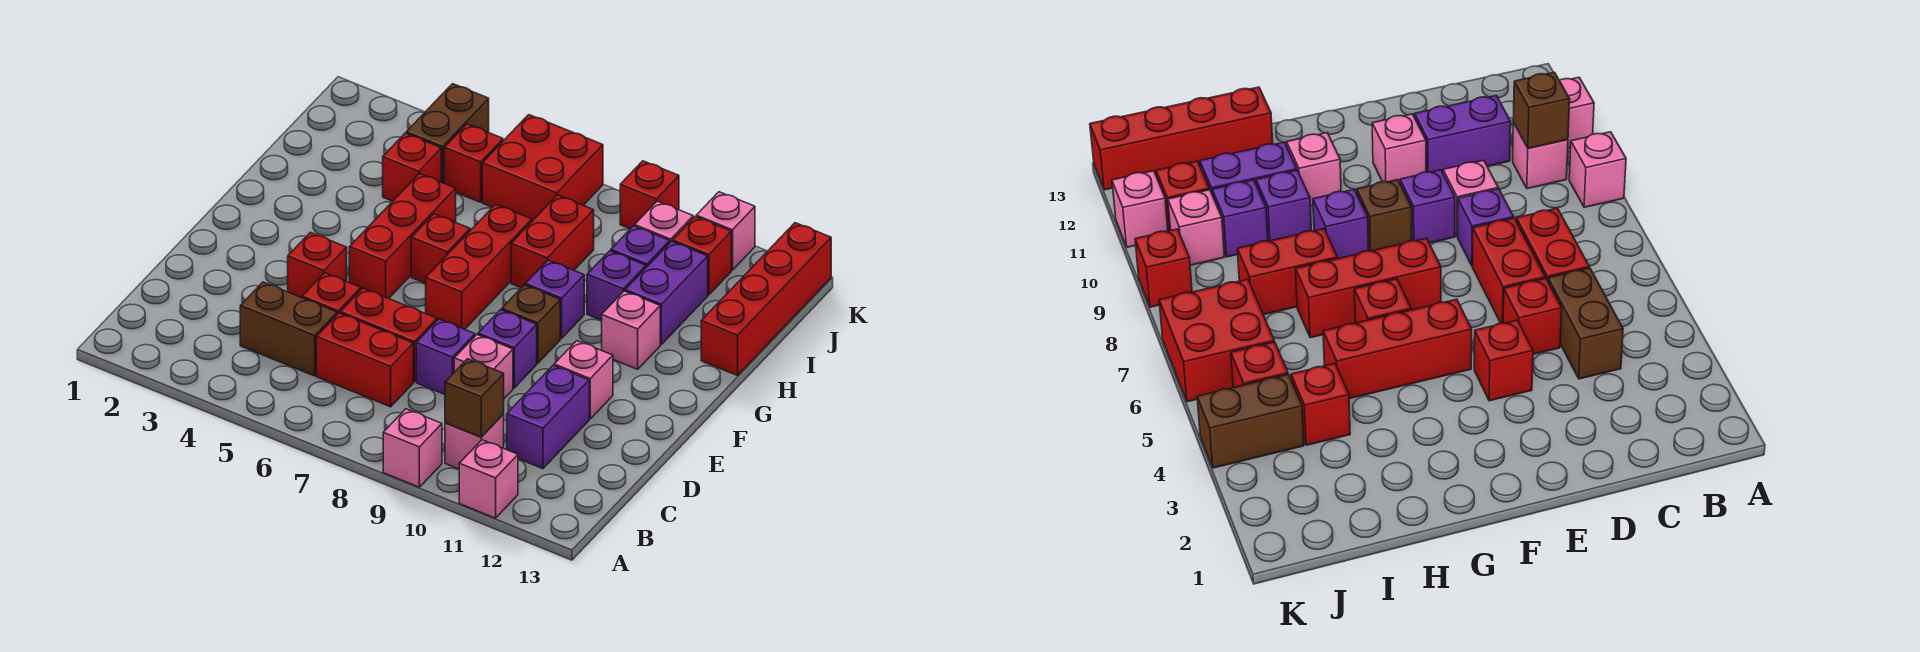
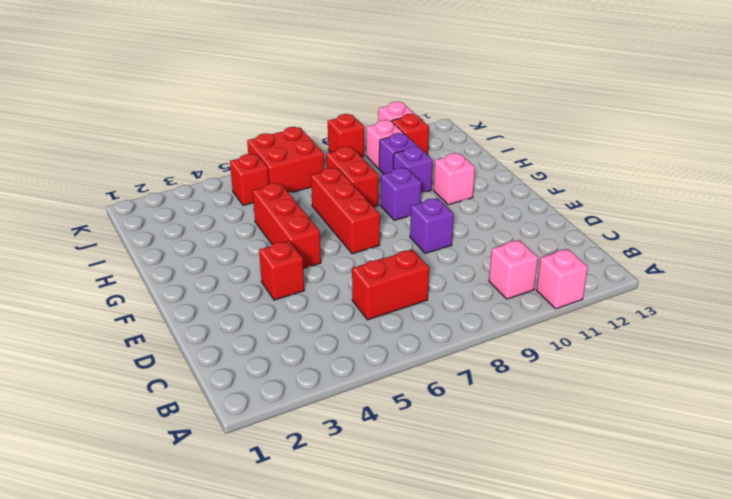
none -> pink brick A9 level 1
none -> brown brick C4:C5 level 1
none -> purple brick C11:D11 level 1
none -> red brick D5 level 1

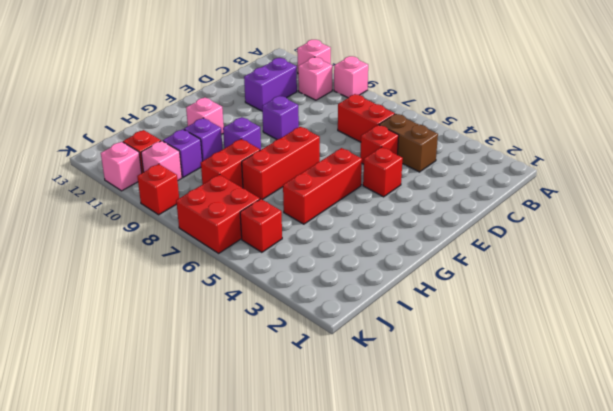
none -> red brick D6:D7 level 1
none -> purple brick D8 level 1
none -> pink brick D9 level 1
none -> pink brick E11 level 1

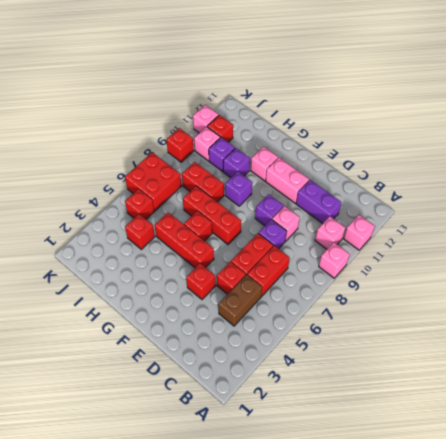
pink brick E11:F11 level 1 -> pink brick E11 level 1
none -> brown brick F9 level 1
none -> purple brick H11:I11 level 1
none -> red brick H13:K13 level 1
none -> brown brick J4:K4 level 1

